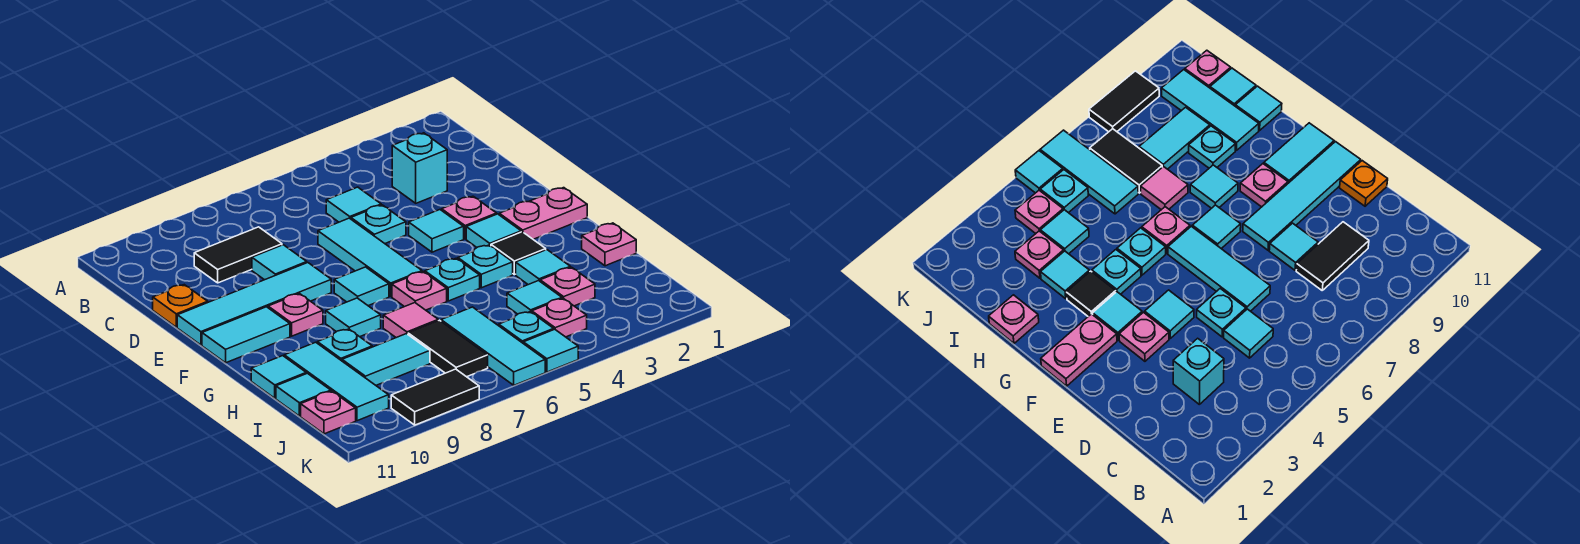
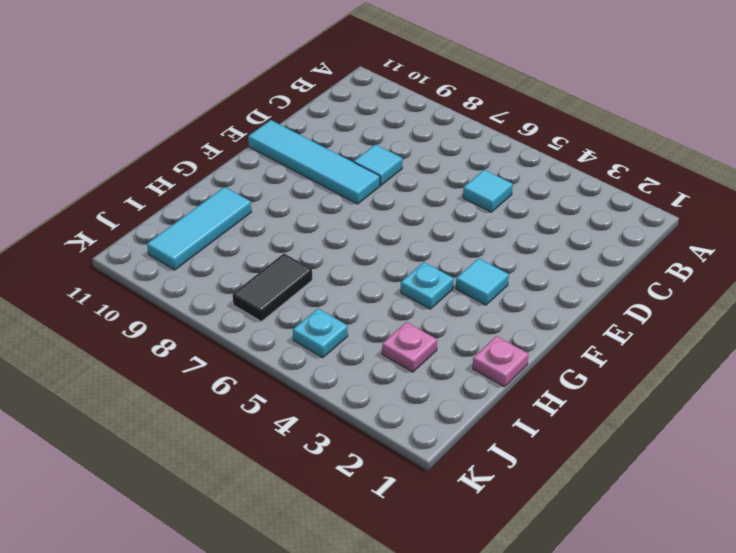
none -> cyan brick C3 level 1
none -> black tile C8:C9 level 1
none -> cyan plate D5 level 1
none -> cyan tile D6:F6 level 1

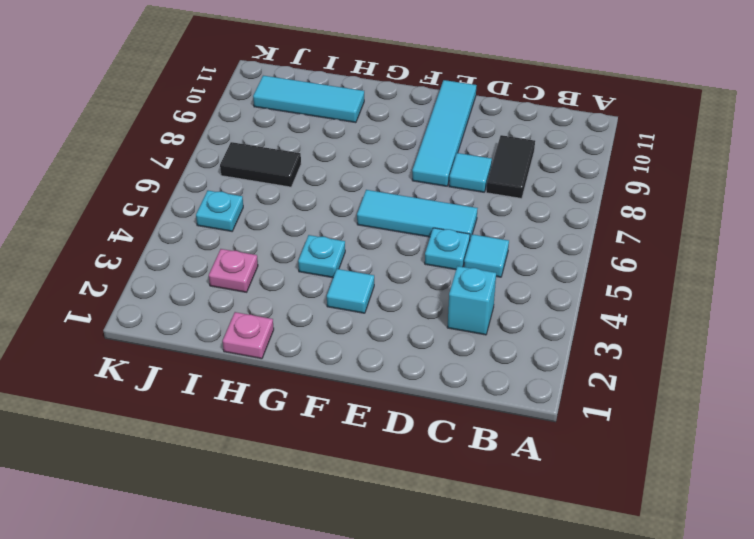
none -> orange plate D11 level 1
none -> pink plate E3 level 1
none -> cyan tile E4 level 1
none -> pink plate F1:F2 level 1

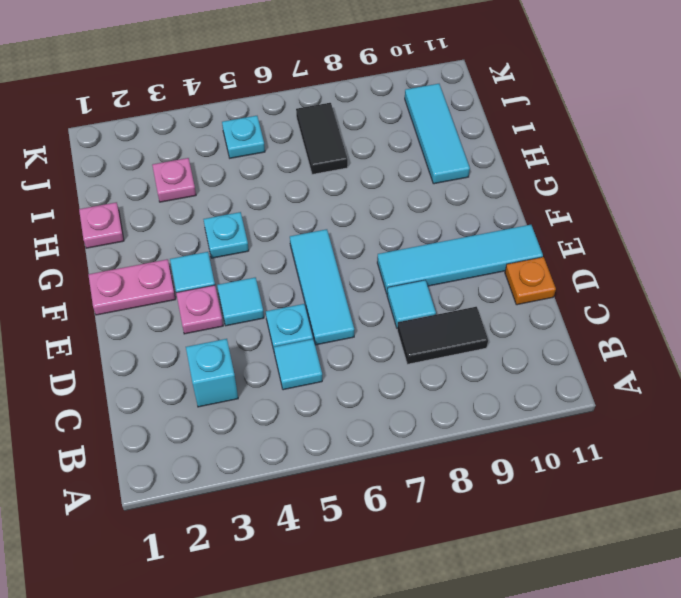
none -> cyan tile F7 level 1
none -> pink plate F9 level 1
none -> cyan tile F10:F11 level 1
none -> black tile G3 level 1

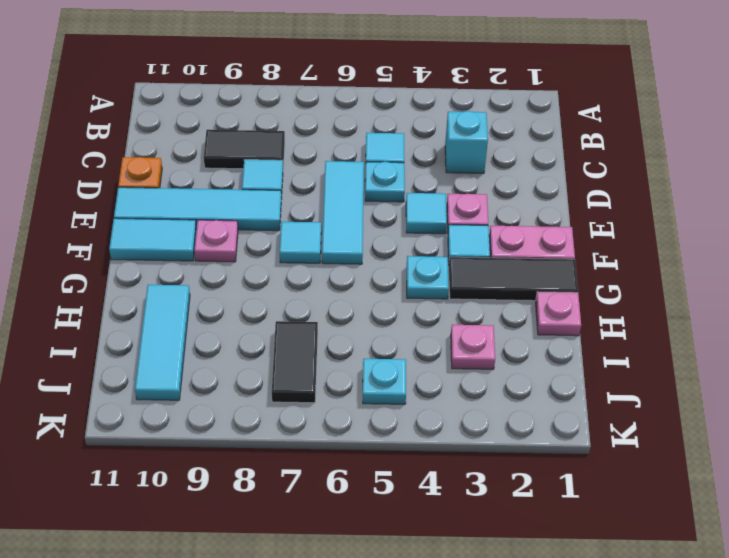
black tile G1:G3 level 1 -> black tile G3 level 1
none -> cyan plate G5 level 1
none -> pink plate G6 level 1
none -> cyan tile G8 level 1
none -> cyan tile H3 level 1

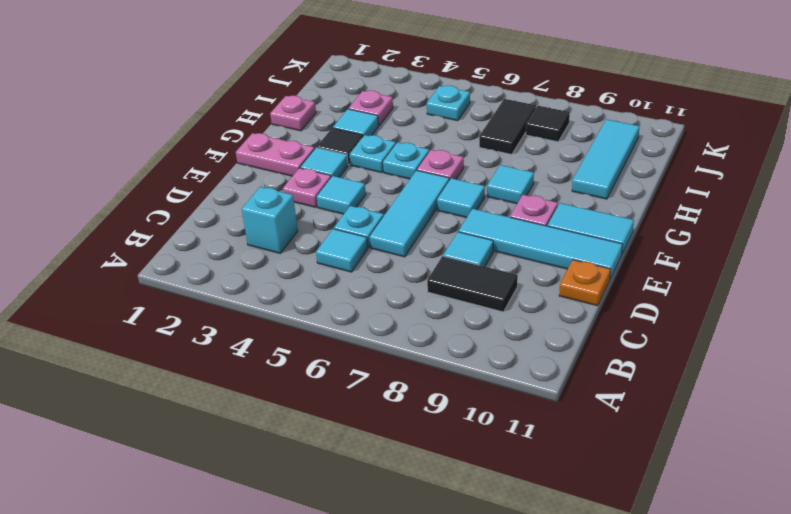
black tile J8 level 1 -> none
none -> pink tile H7 level 1
none -> cyan plate H9 level 1
none -> cyan tile H11 level 1
none -> cyan tile I4 level 1

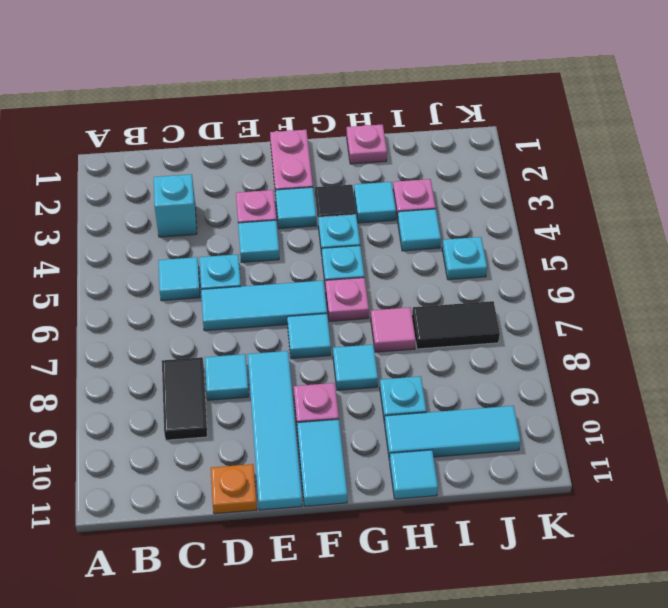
none -> cyan tile I6:K6 level 1
none -> cyan tile I8:I9 level 1
none -> cyan tile I11 level 1
none -> pink plate J4 level 1

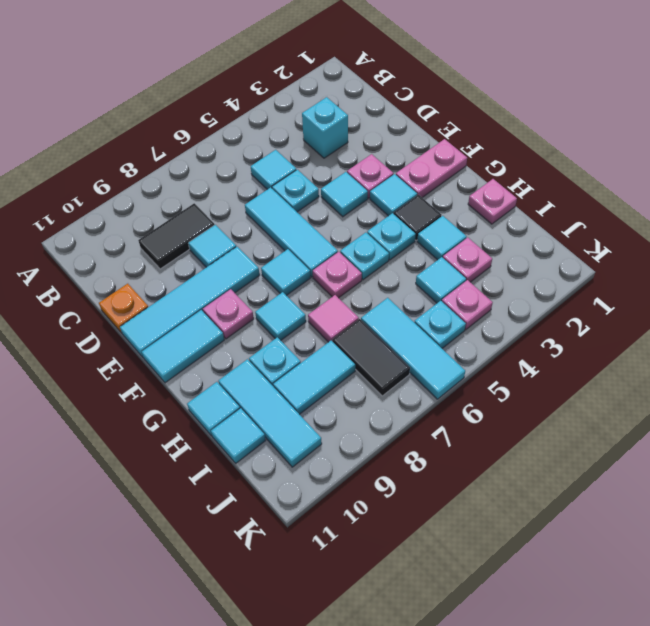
none -> pink plate J11 level 1
none -> cyan tile K5 level 1
none -> black tile K8:K9 level 1

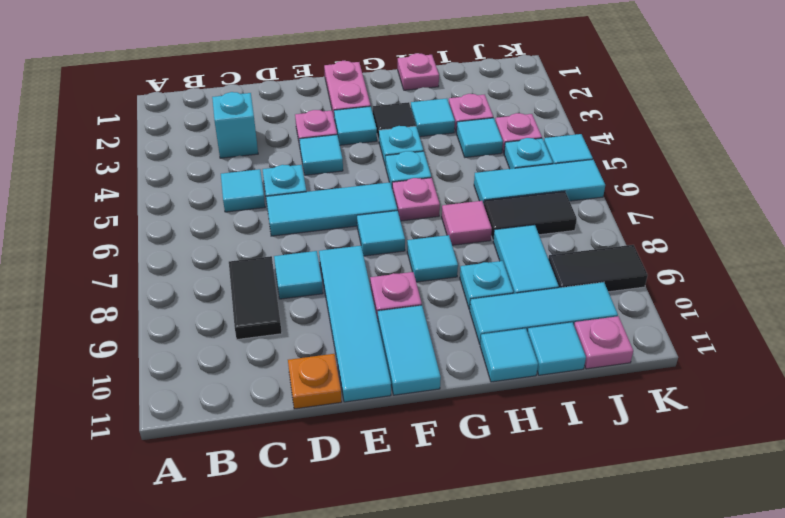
black tile J9:K9 level 1 -> black tile K8:K9 level 1

